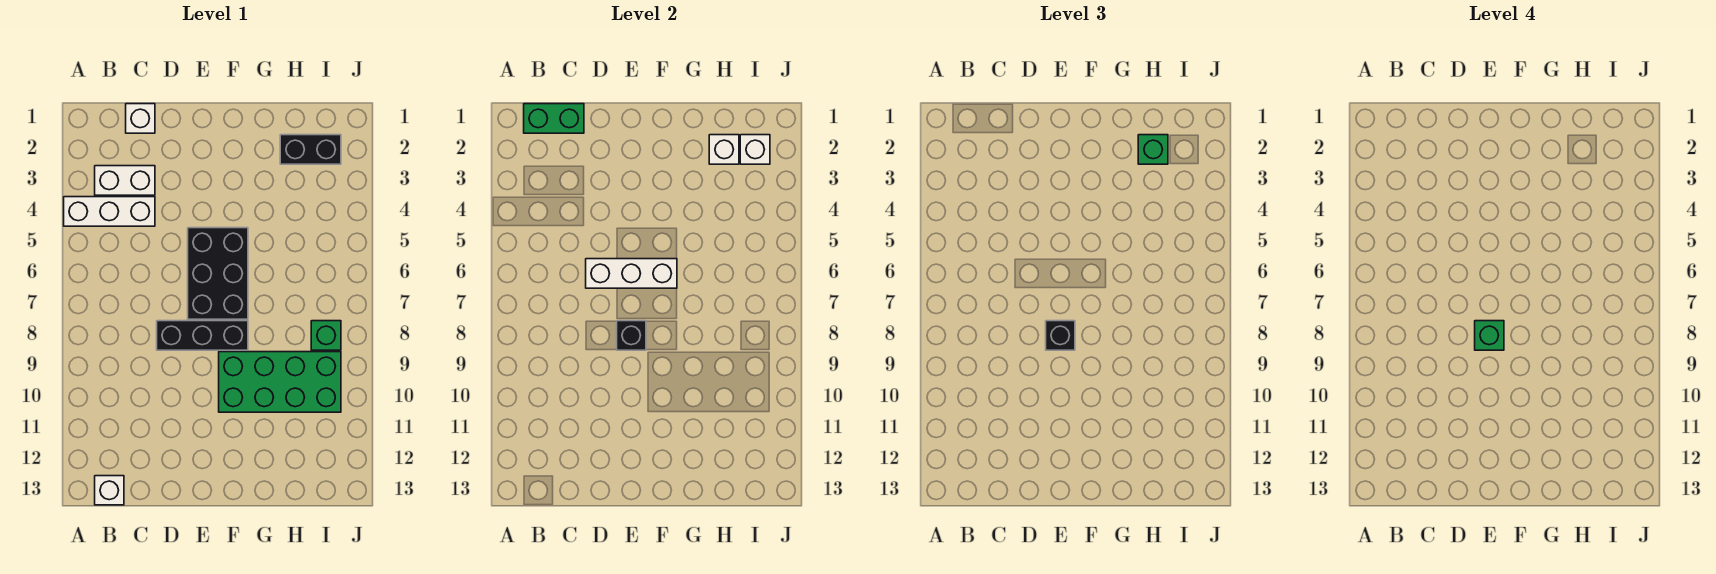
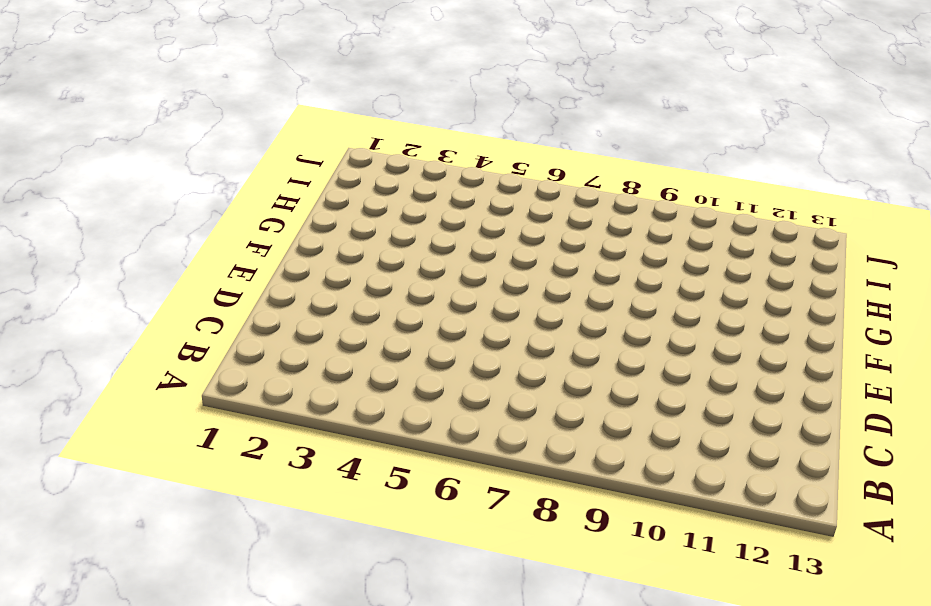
none -> white brick A4:C4 level 1
none -> white brick B3:C3 level 1
none -> white brick B13 level 1

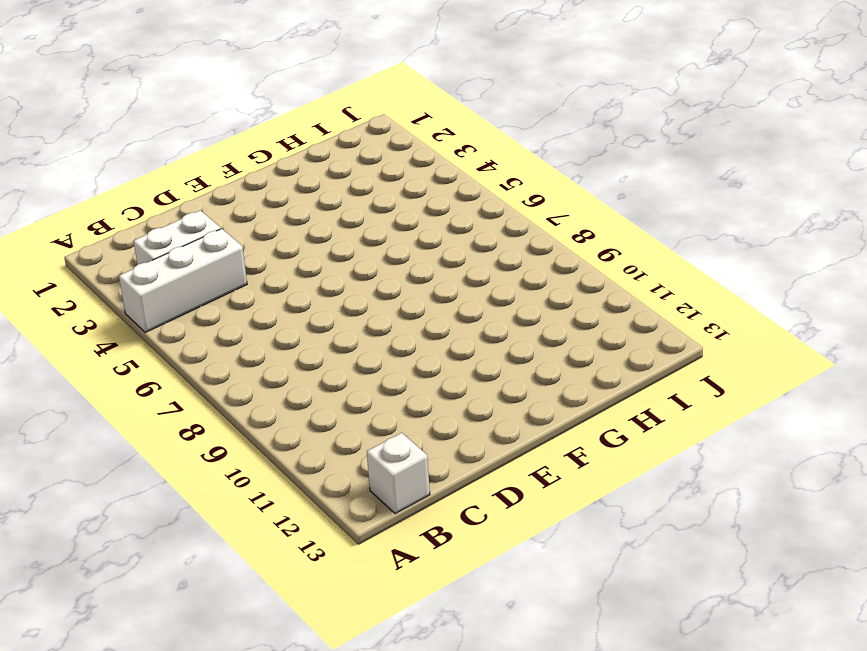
none -> white brick C1 level 1
none -> black brick D8:F8 level 1
none -> black brick E5:F7 level 1

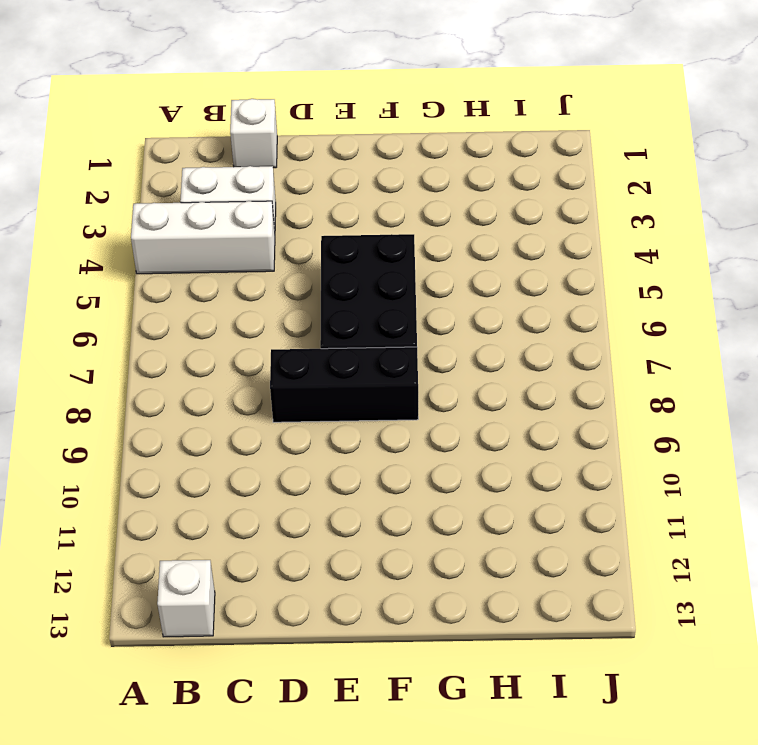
none -> green brick F9:I10 level 1
none -> black brick H2:I2 level 1
none -> green brick I8 level 1

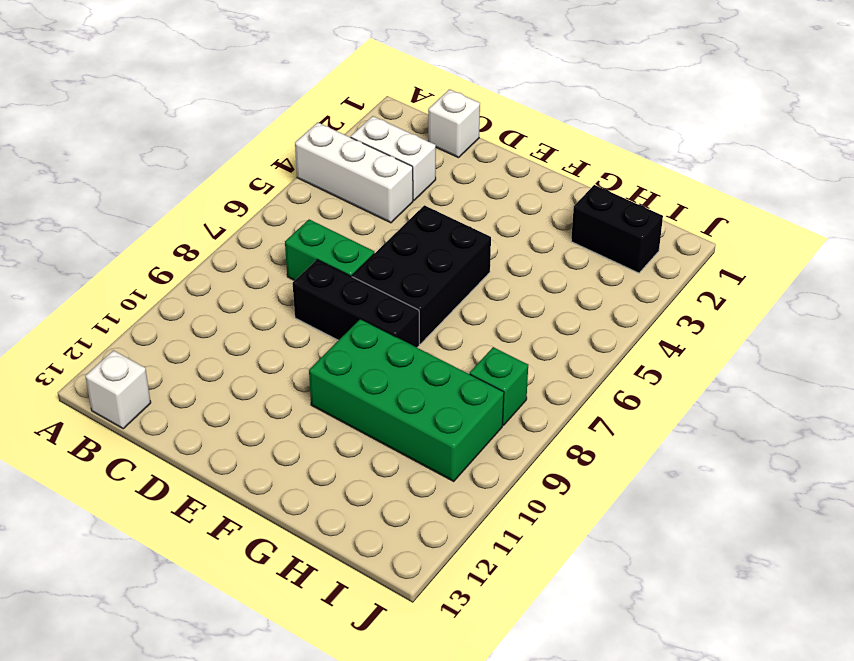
green brick C7:D7 level 1 -> green brick B1:C1 level 2
none -> white brick D6:F6 level 2
none -> black brick E8 level 2
none -> white brick H2 level 2

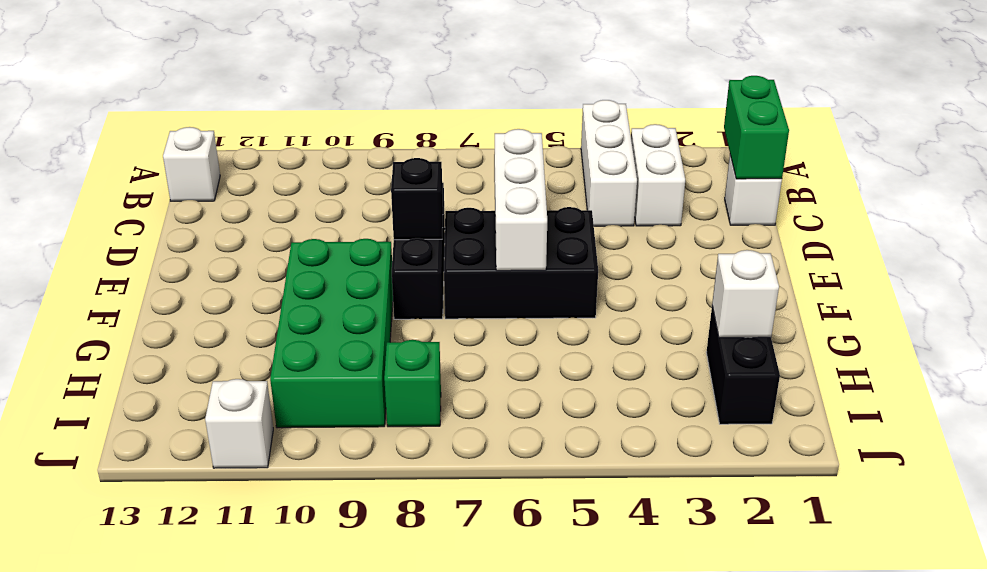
white brick J11 level 1 -> white brick I2 level 2
none -> black brick E8 level 3
none -> green brick H2 level 3
none -> green brick E8 level 4

